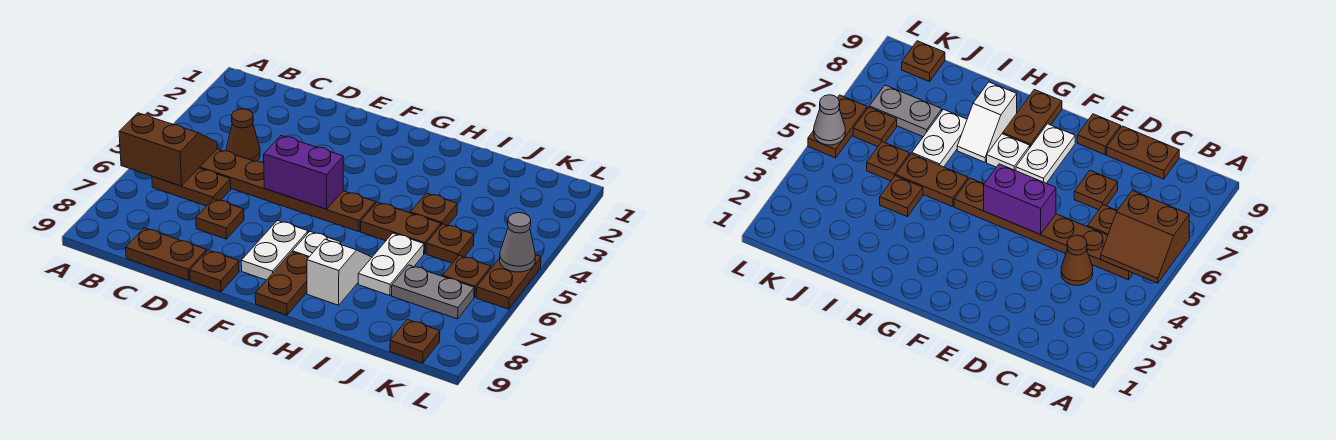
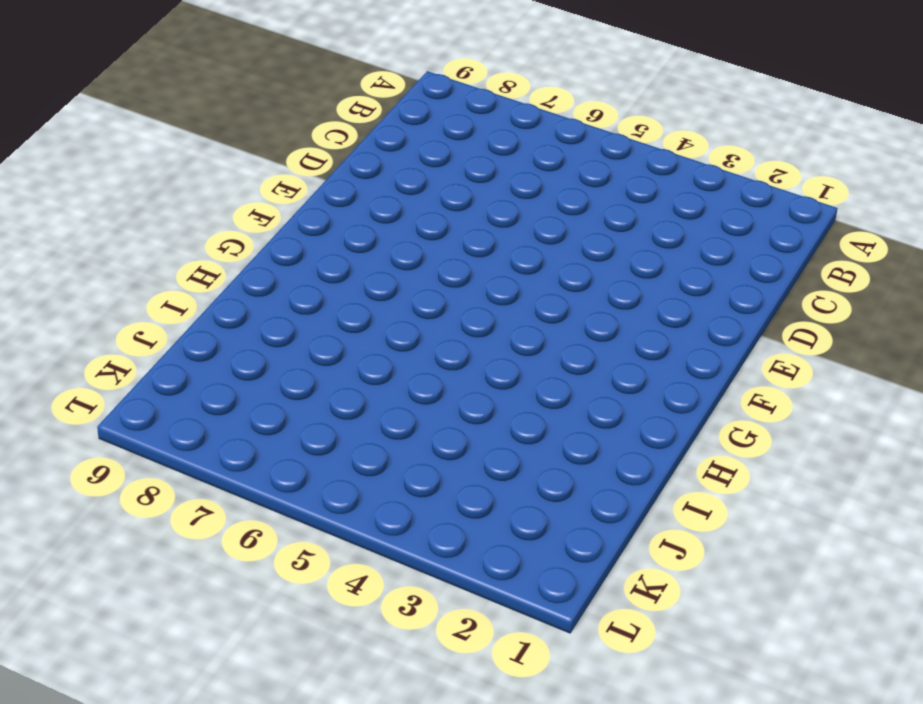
none -> brown plate B5:G5 level 1
none -> brown plate B6:C6 level 1
none -> brown cone C4 level 1

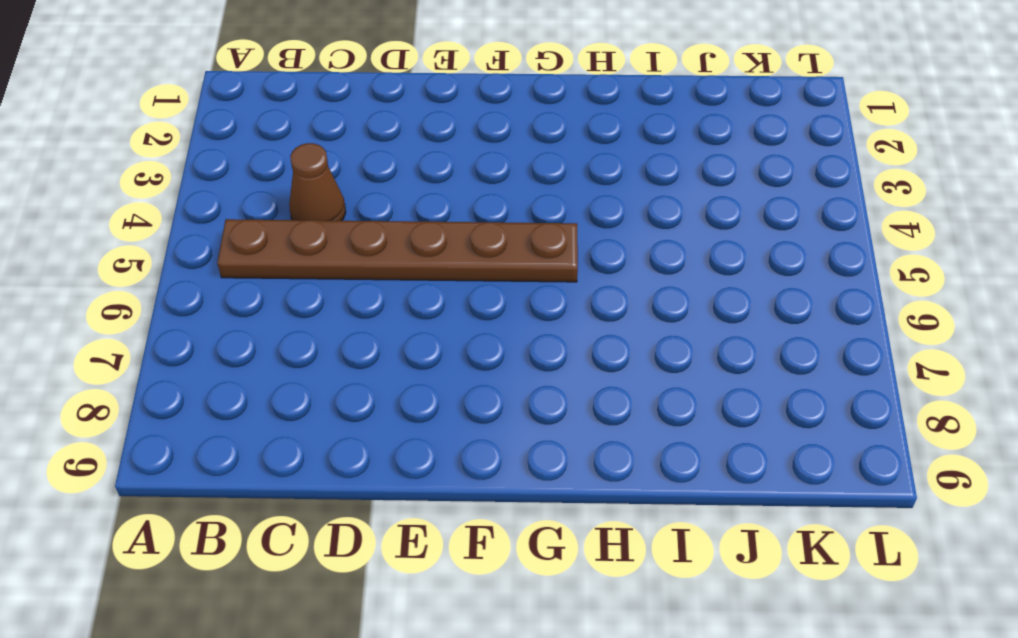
none -> brown plate B6:C6 level 1
none -> brown plate C9:D9 level 1
none -> brown plate D7 level 1

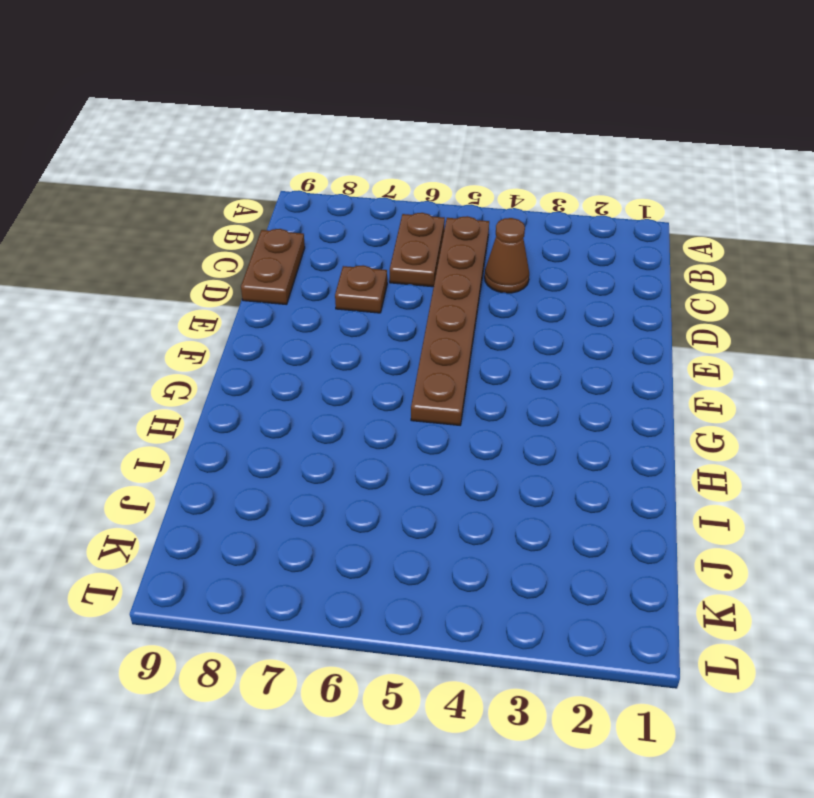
none -> brown plate E9 level 1
none -> white plate F7:F8 level 1
none -> white plate G7 level 1

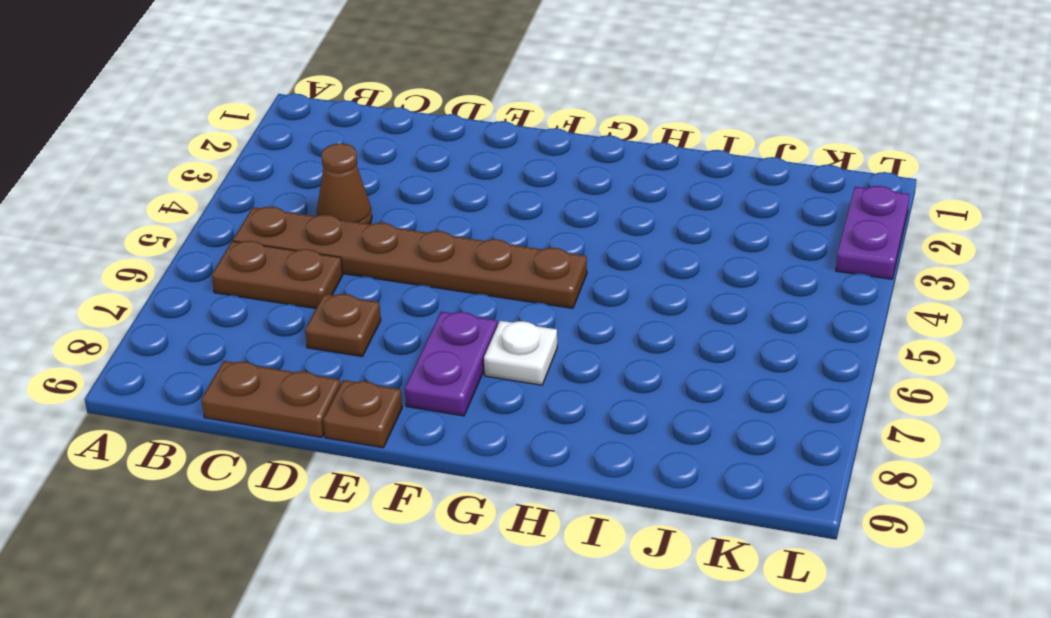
purple plate F7:F8 level 1 -> white plate F7:F8 level 1
purple plate L2:L3 level 1 -> none
none -> brown plate G8:G9 level 1
none -> brown plate H5:I5 level 1
none -> white slope H7:H8 level 1 top 8

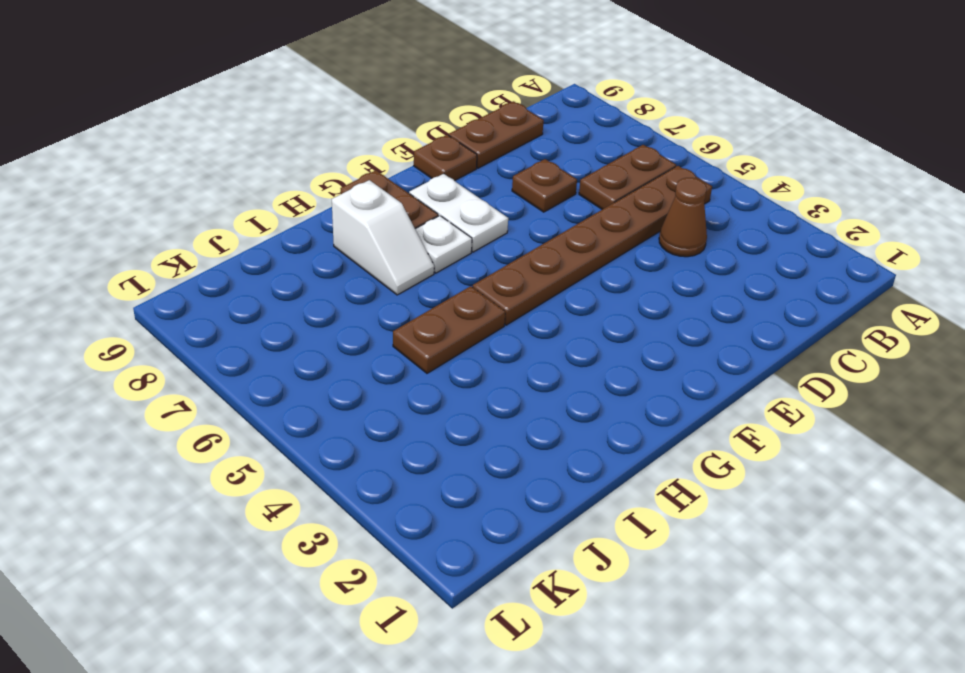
none -> brown plate I4 level 1
none -> white plate I6:I7 level 1
none -> brown plate J5 level 1

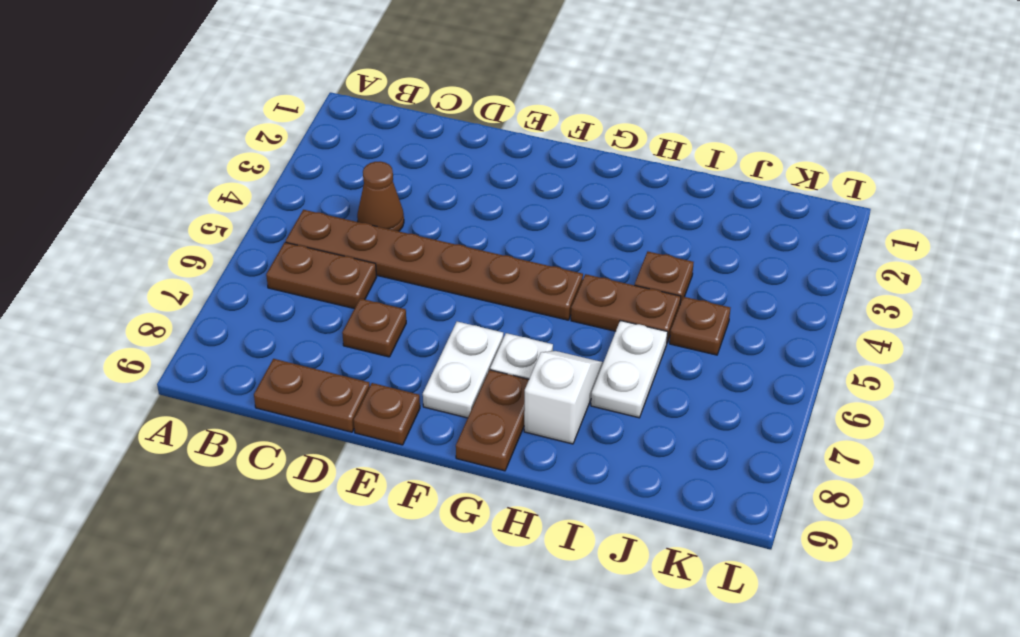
none -> grey plate J7:K7 level 1
none -> brown plate K6 level 1
none -> brown plate K9 level 1

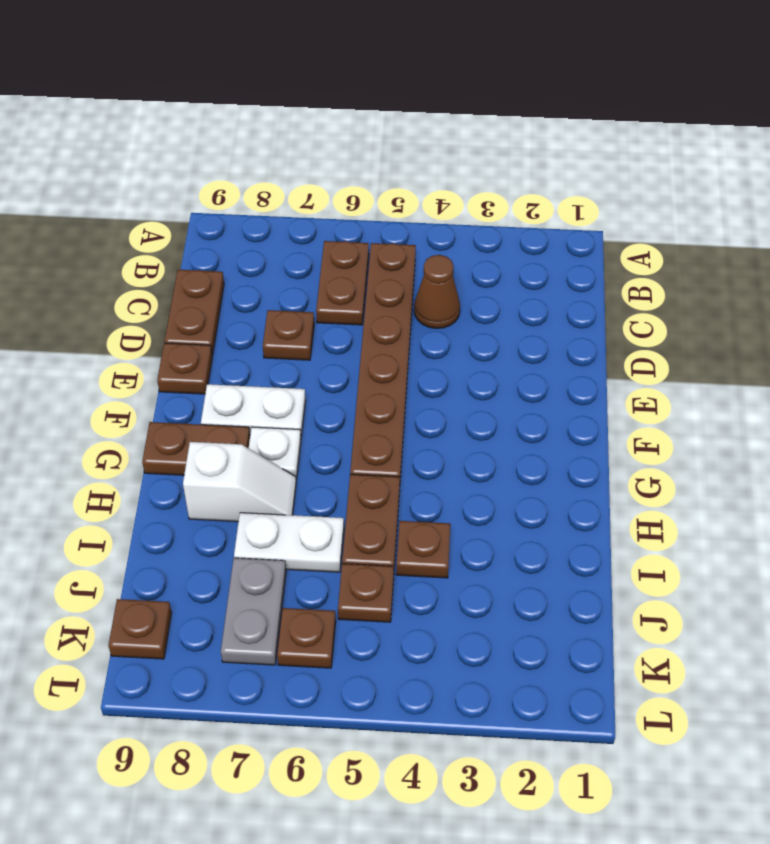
none -> brown plate L5:L6 level 1
none -> brown slope A5:B6 level 2 top 6
none -> purple brick E5:F5 level 2

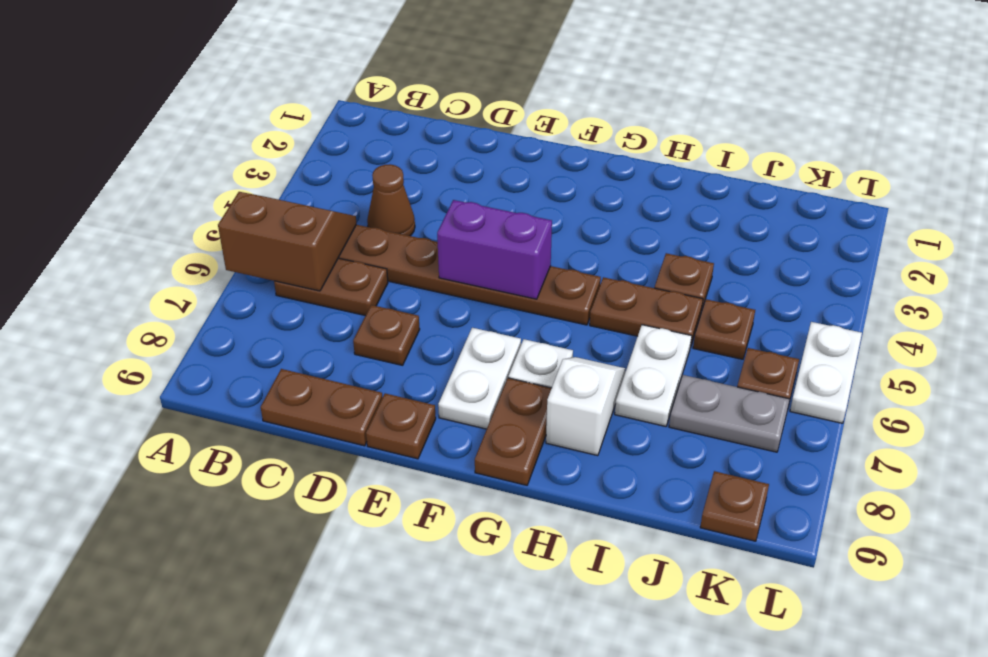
white plate L5:L6 level 1 -> brown plate L5:L6 level 1
none -> grey cone L5 level 2

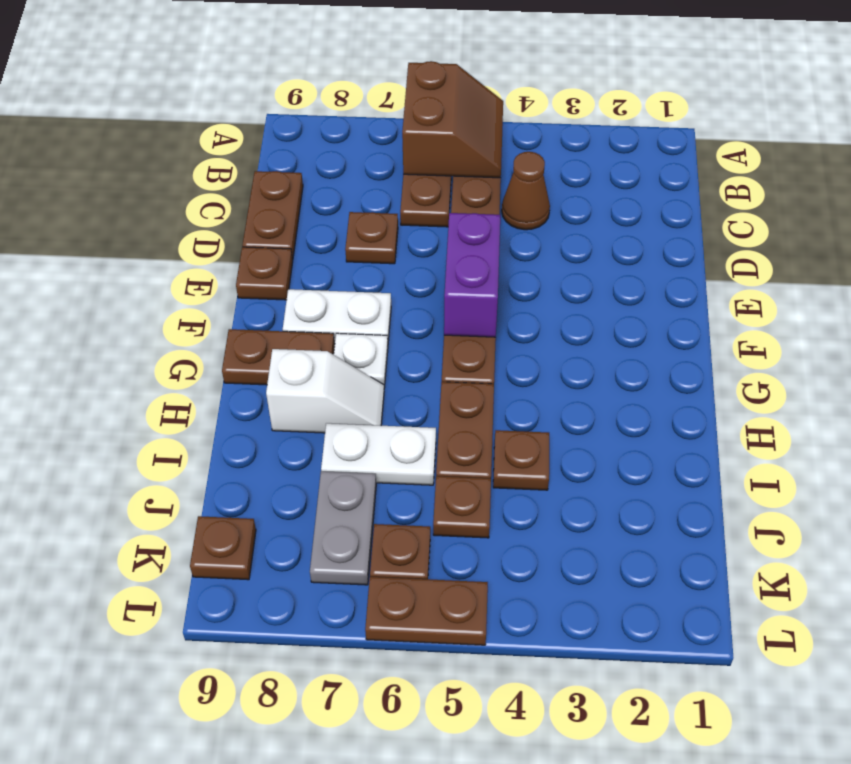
none -> grey cone L5 level 2

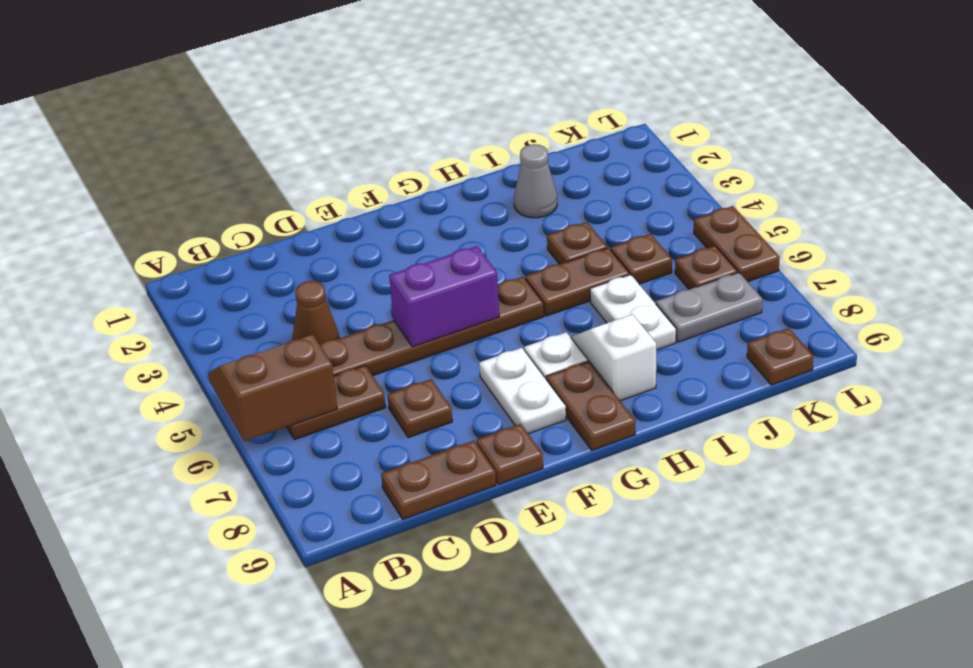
grey cone I2 level 1 -> grey cone L5 level 2

